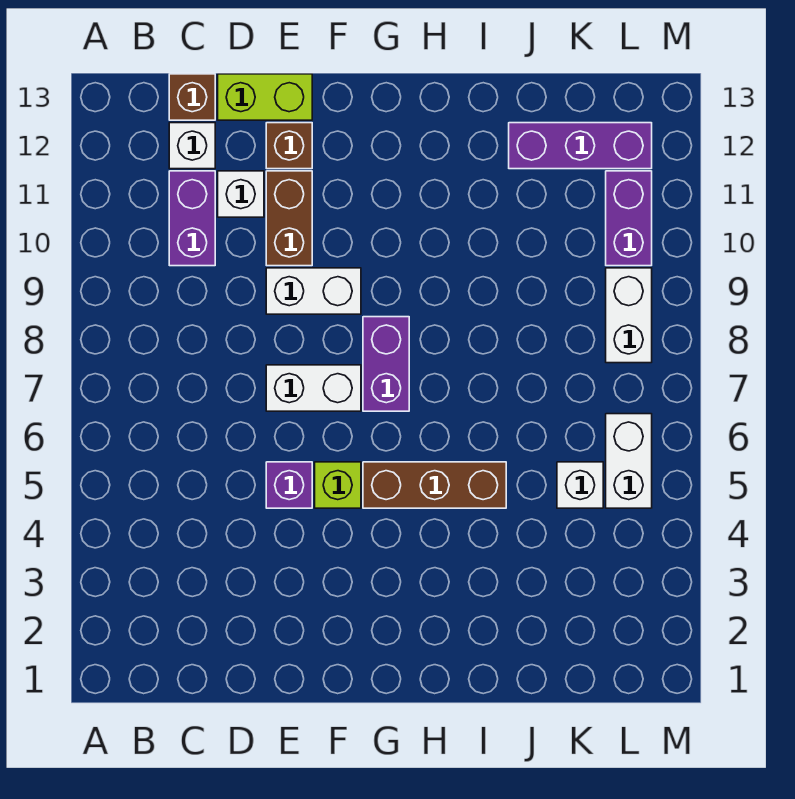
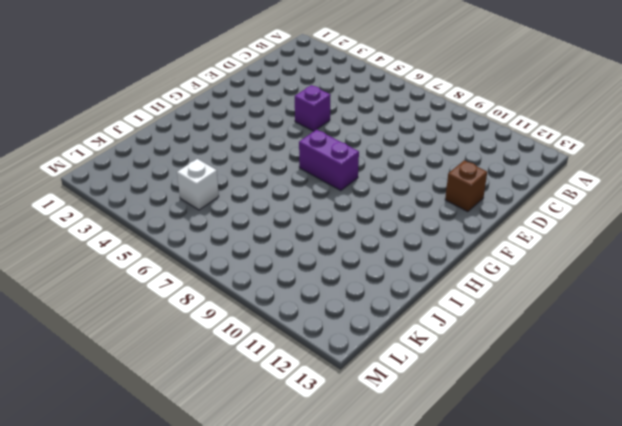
none -> purple brick C10:C11 level 1
none -> white brick C12 level 1
none -> brown brick C13 level 1

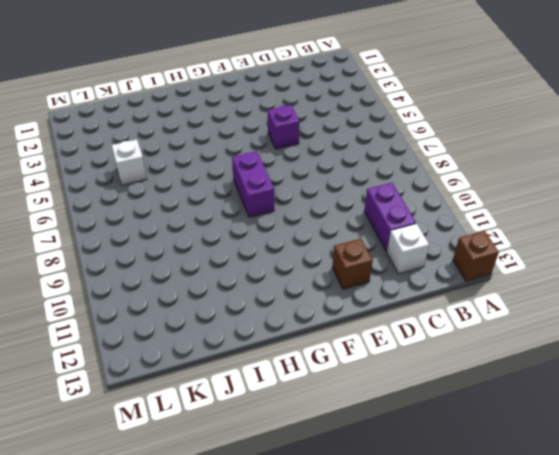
brown brick A13 level 1 -> brown brick C13 level 1
none -> white brick D11 level 1
none -> lime brick D13:E13 level 1
none -> white brick E7:F7 level 1

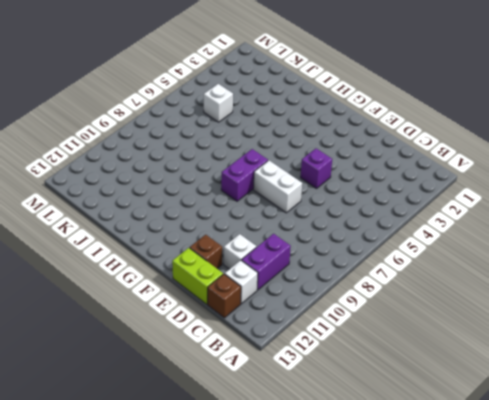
none -> white brick E9:F9 level 1
none -> brown brick E10:E11 level 1
none -> lime brick F5 level 1

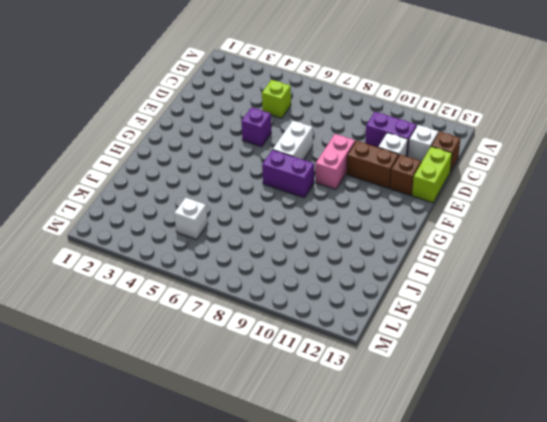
lime brick C5 level 1 -> lime brick F5 level 1
pink brick E9:F9 level 1 -> white brick E9:F9 level 1
none -> brown brick G5:I5 level 1
none -> purple brick J12:L12 level 1
none -> white brick L5:L6 level 1

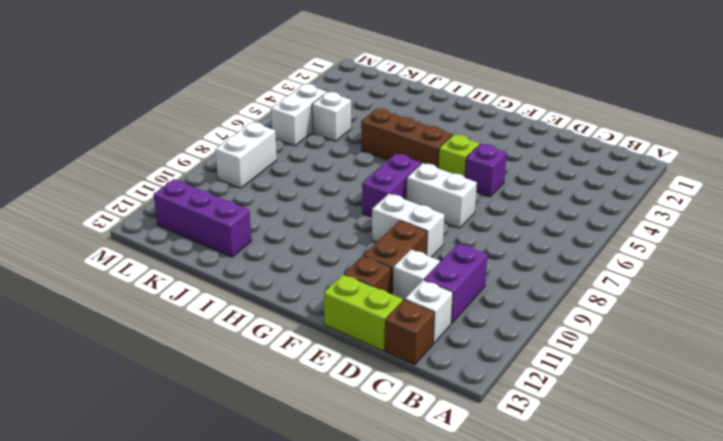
none -> purple brick L10:L11 level 1

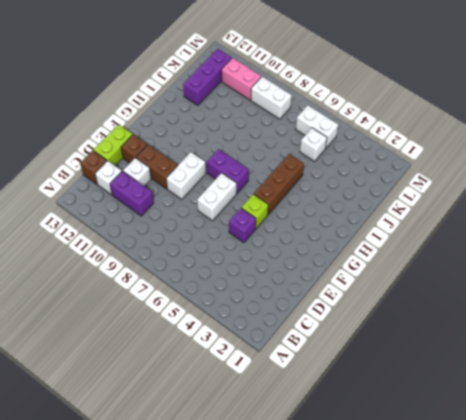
pink brick L10:L11 level 1 -> purple brick L10:L11 level 1

